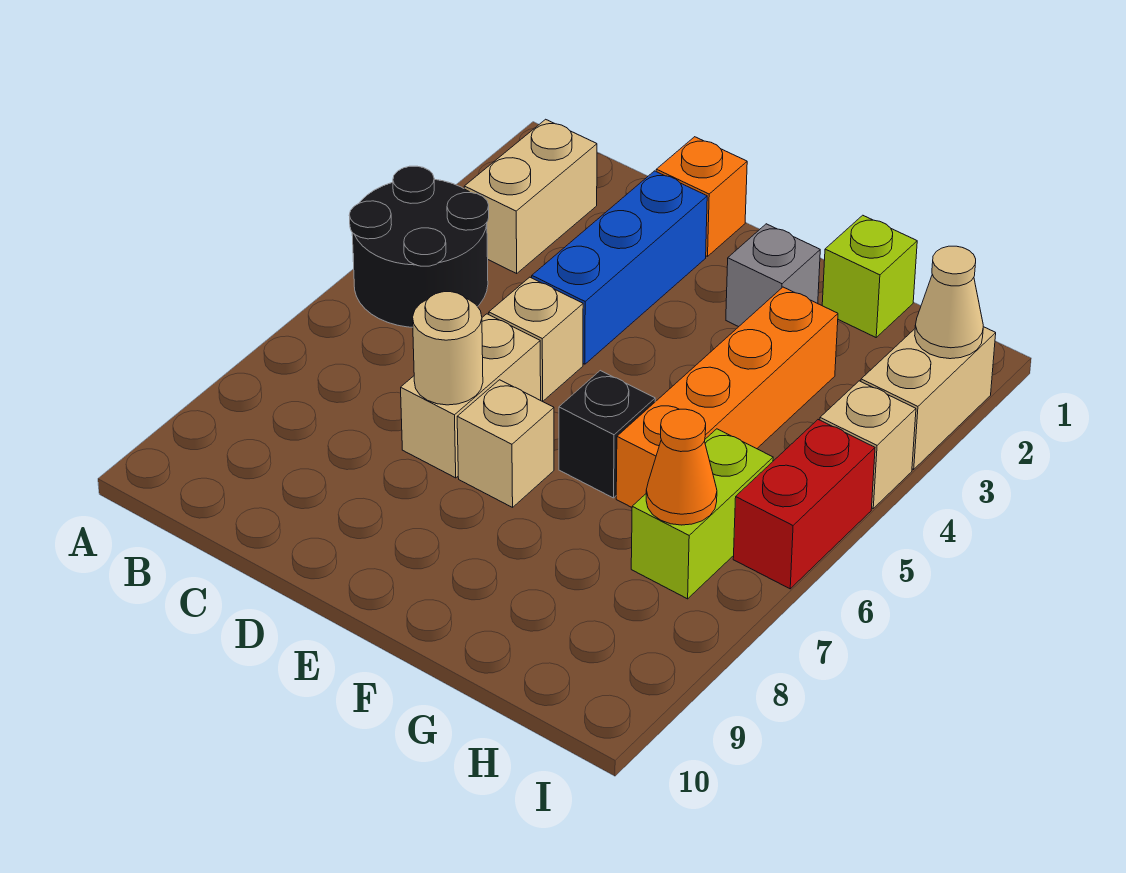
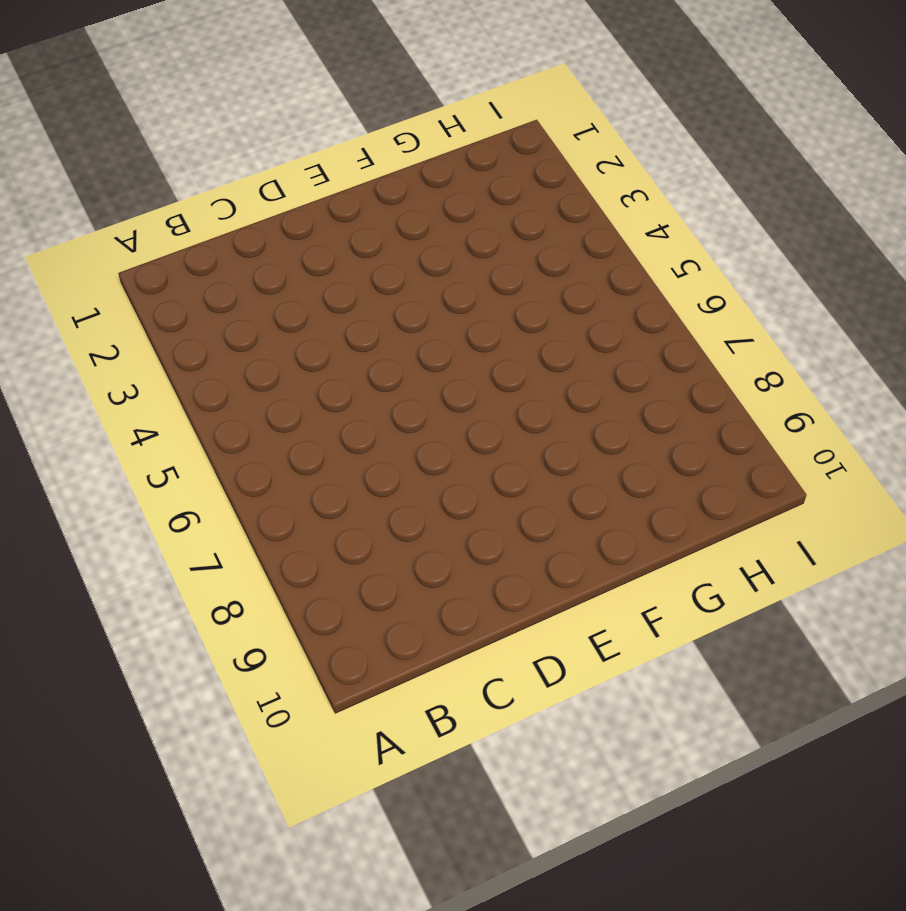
none -> black round brick A4:B5 level 1
none -> tan brick B2:B3 level 1
none -> orange brick D1 level 1

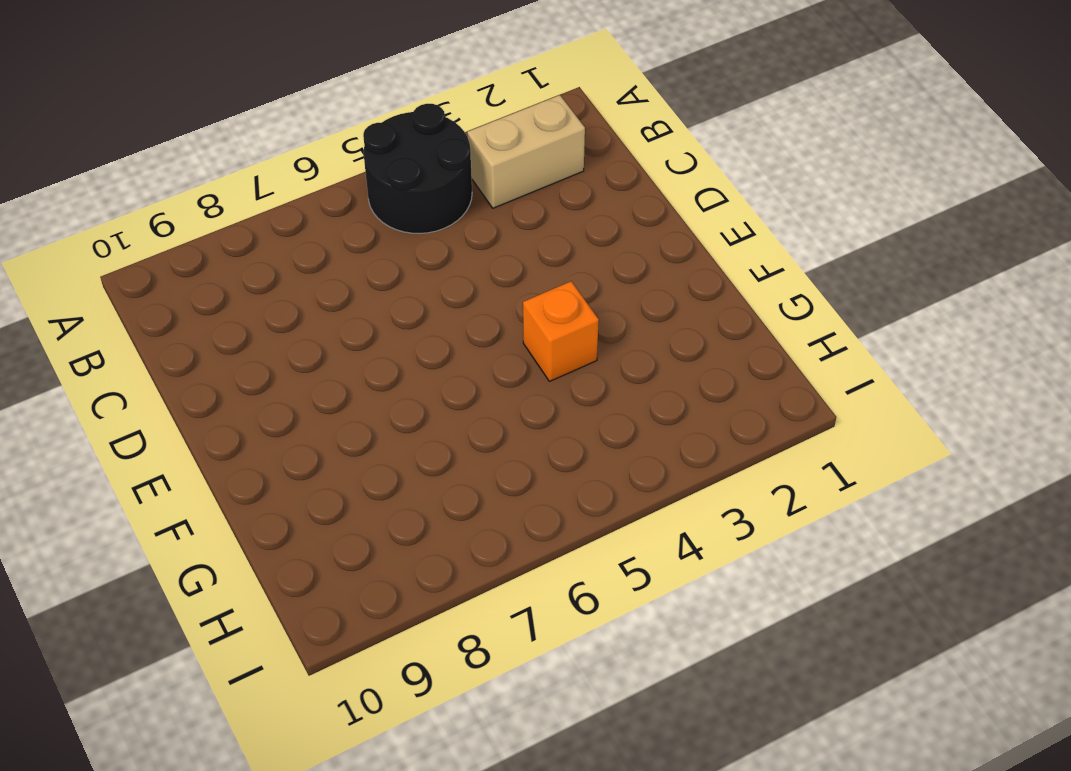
orange brick F4 level 1 -> orange brick D1 level 1
none -> blue brick D2:D4 level 1
none -> tan brick D5 level 1
none -> tan brick D6:D7 level 1

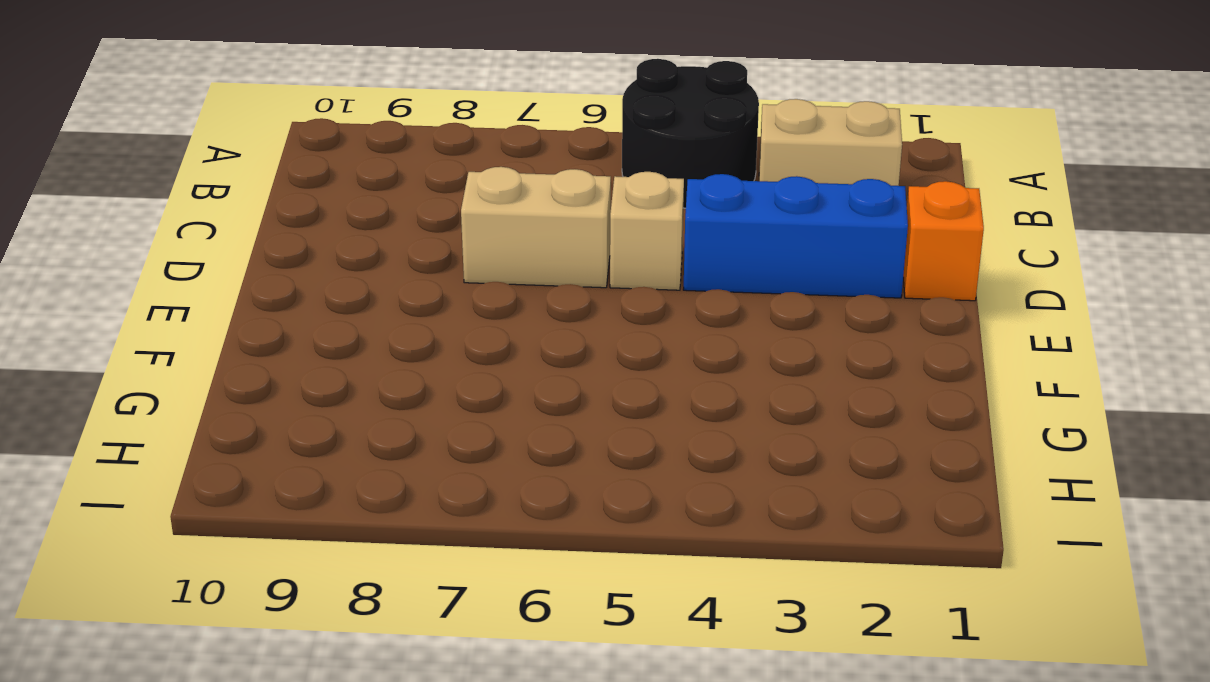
none -> tan brick E7 level 1
none -> grey brick F2 level 1
none -> black brick F6 level 1

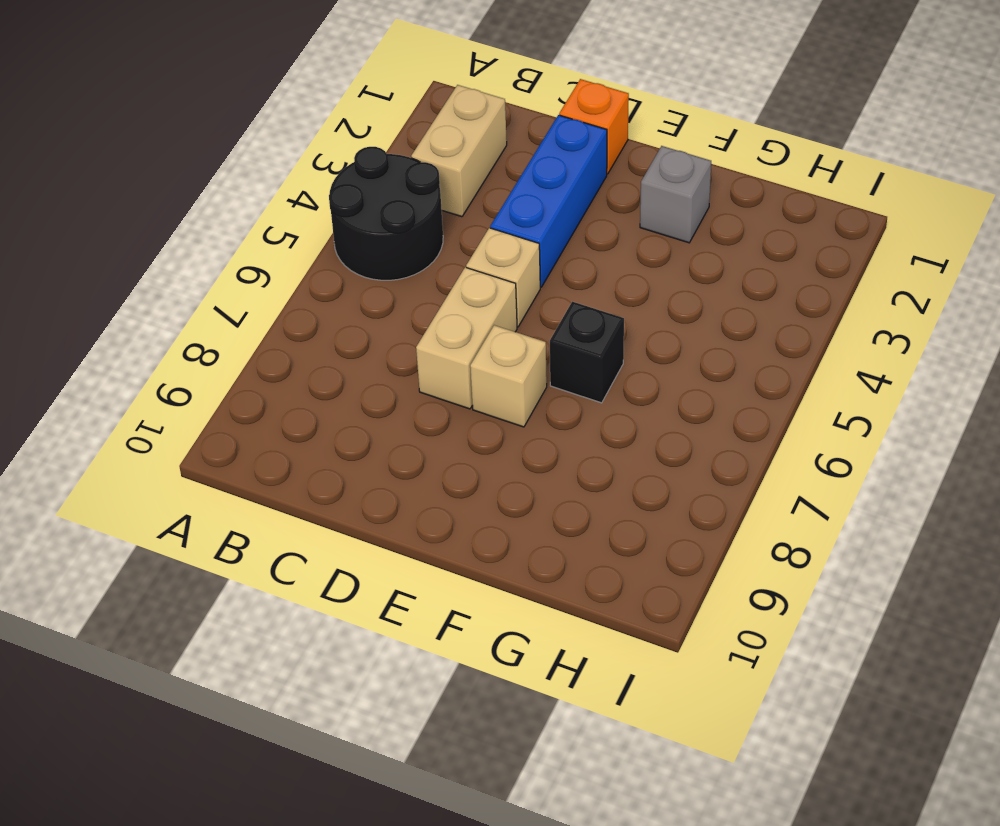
none -> lime brick G1 level 1
none -> orange brick G3:G6 level 1
none -> lime brick H6:H7 level 1

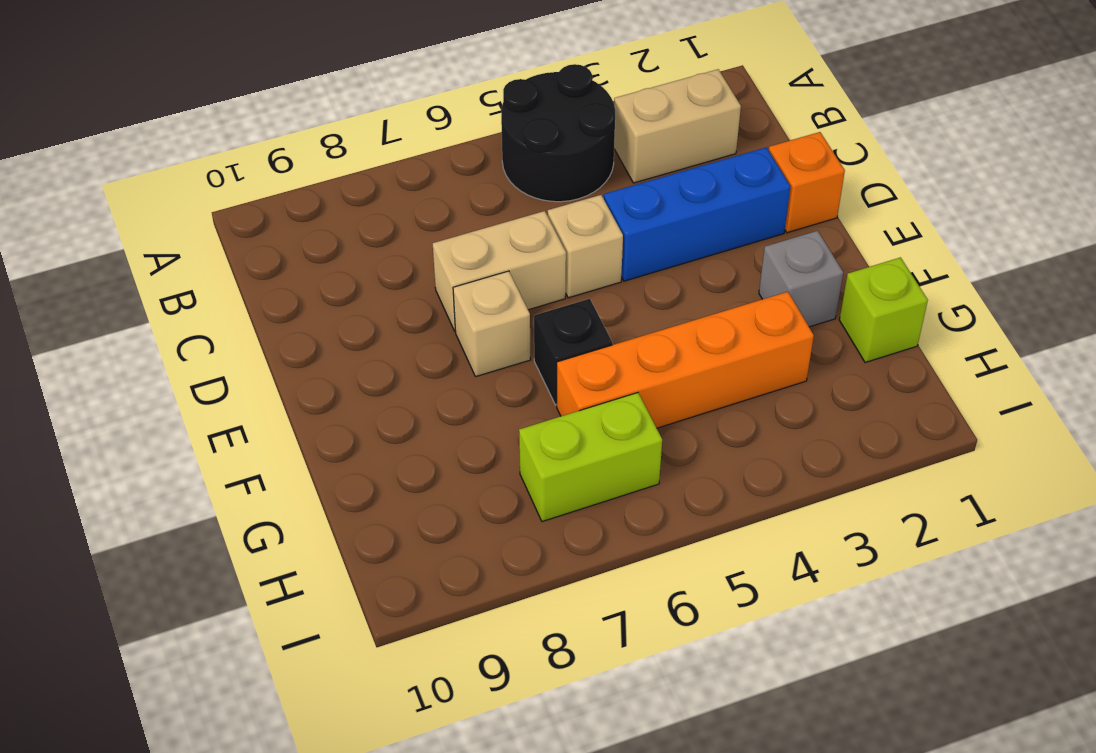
none -> tan brick I2:I3 level 1
none -> tan brick I4 level 1
none -> red brick I5:I6 level 1

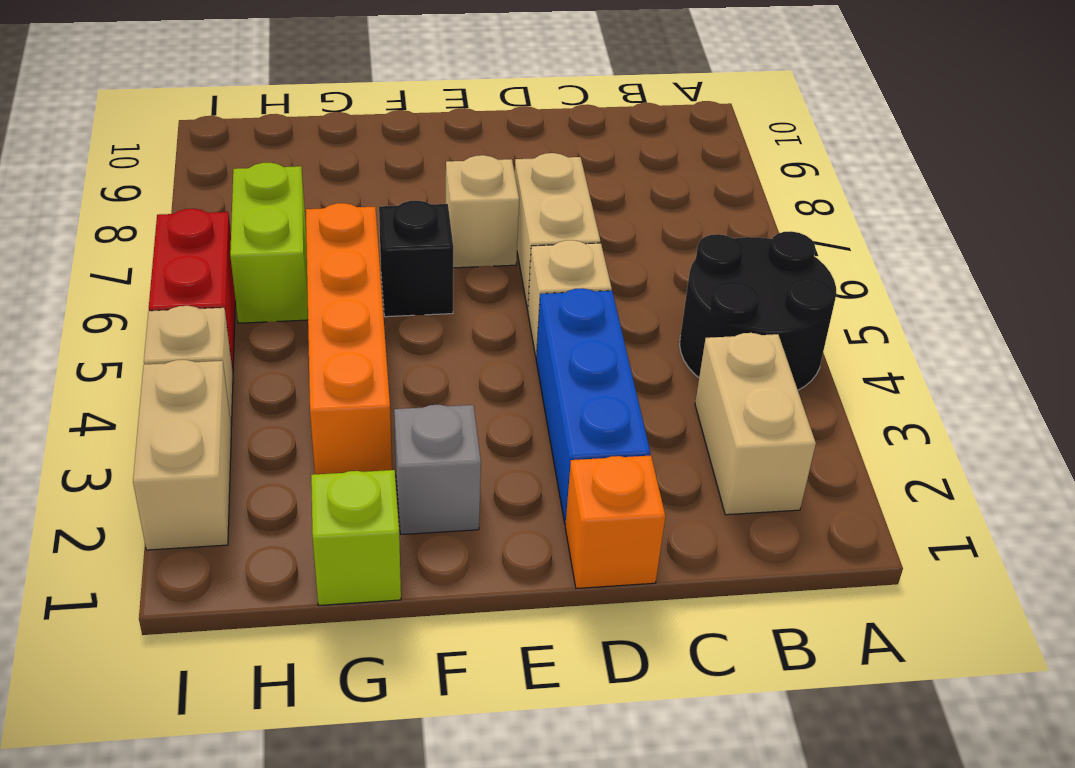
none -> tan round brick D7 level 2
none -> orange cone H7 level 2
none -> tan cone I2 level 2

